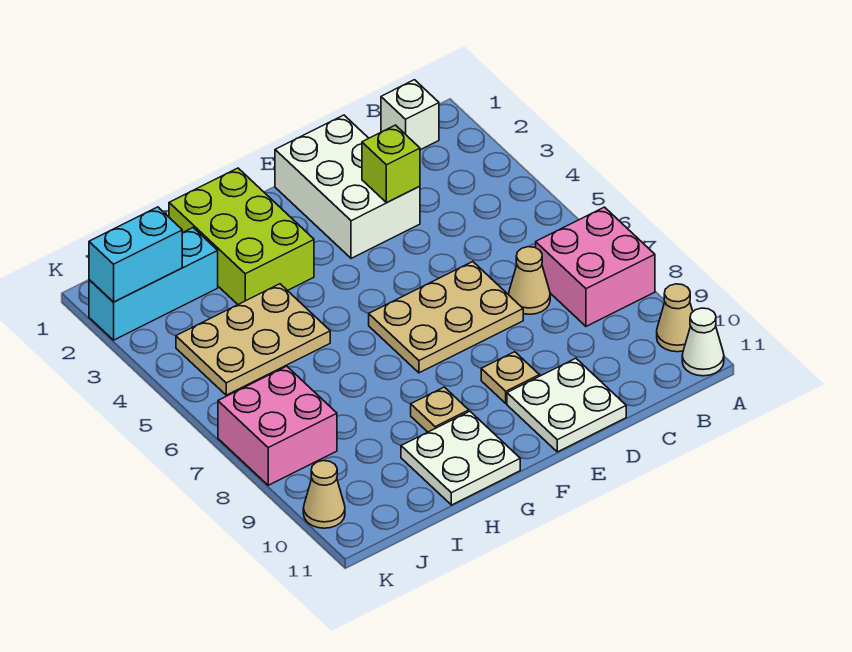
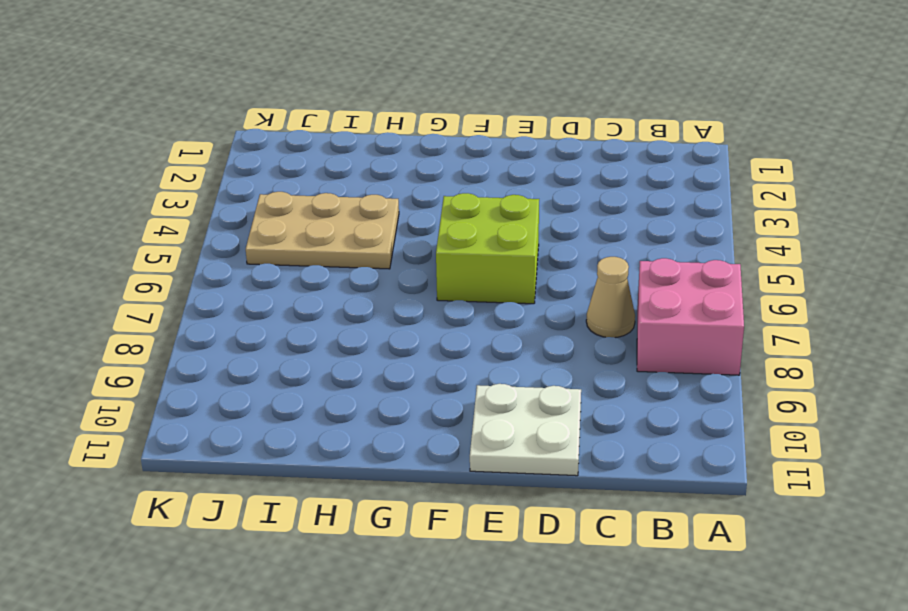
lime brick E5:F6 level 1 -> tan plate D6:F7 level 1
none -> tan cone A10 level 1
none -> white cone A11 level 1
none -> white brick B1 level 1

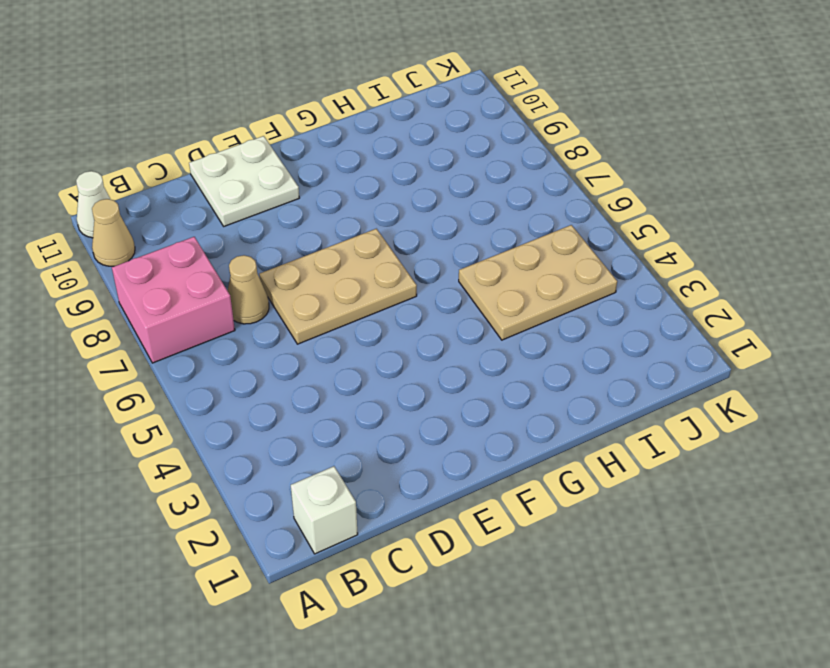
none -> white brick D1:E3 level 1
none -> tan plate E9 level 1
none -> lime brick G1:H3 level 1

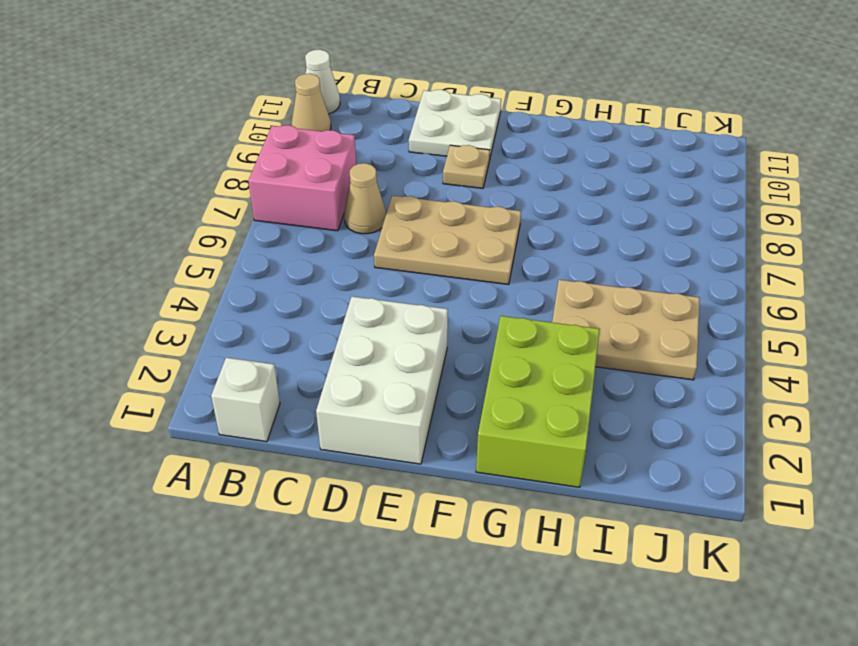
none -> tan plate G9 level 1
none -> white plate G10:H11 level 1
none -> cyan brick I2:K2 level 1

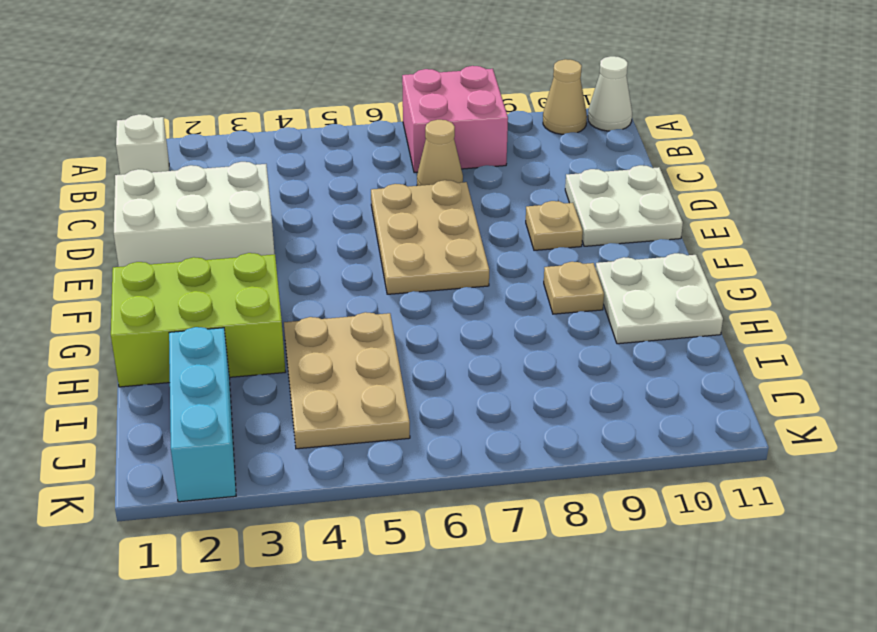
none -> pink brick J7:K8 level 1
none -> tan cone K10 level 1
none -> lime brick D3 level 2

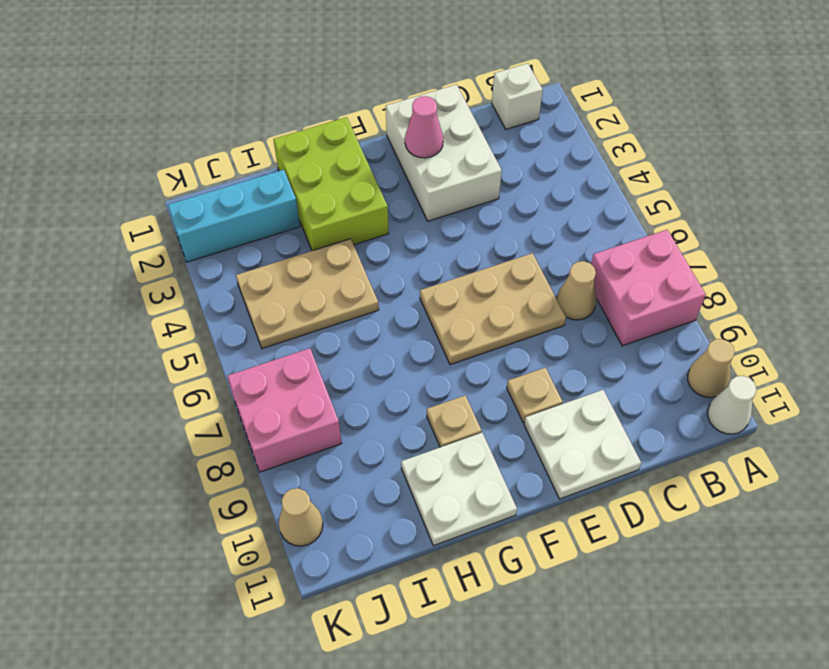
pink cone E2 level 2 -> none
none -> lime brick D3 level 2
none -> cyan brick J2:K2 level 2

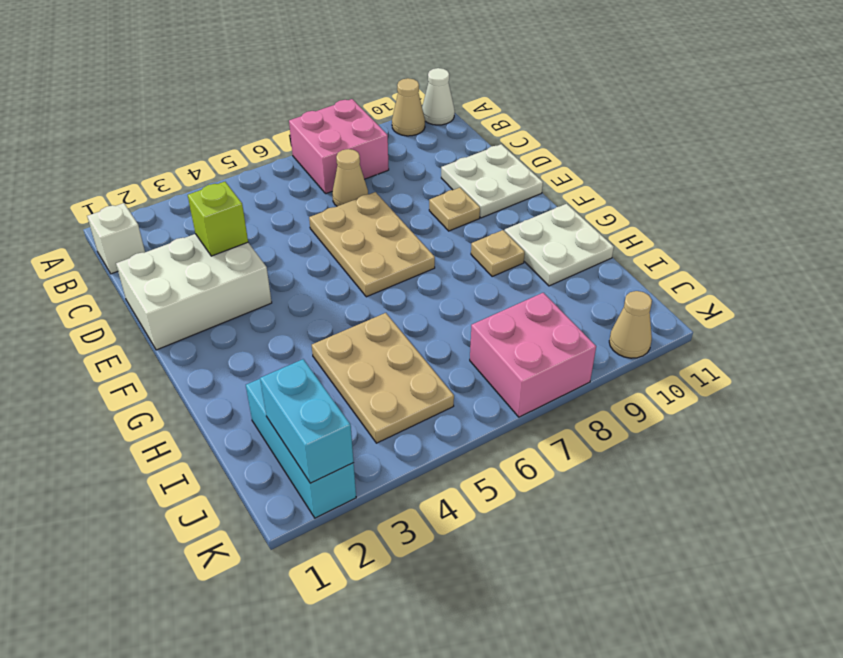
none -> lime brick G1:H3 level 1

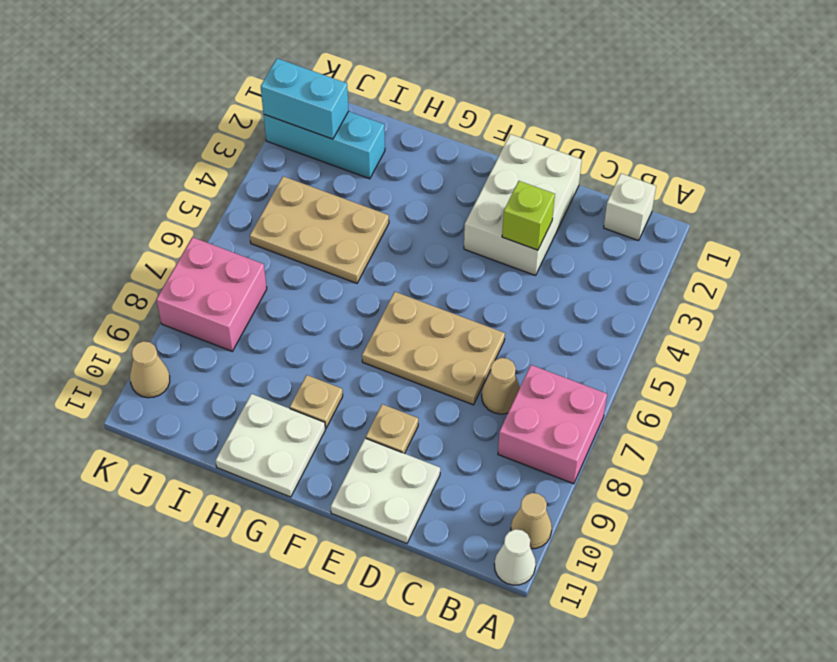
none -> lime brick G1:H3 level 1

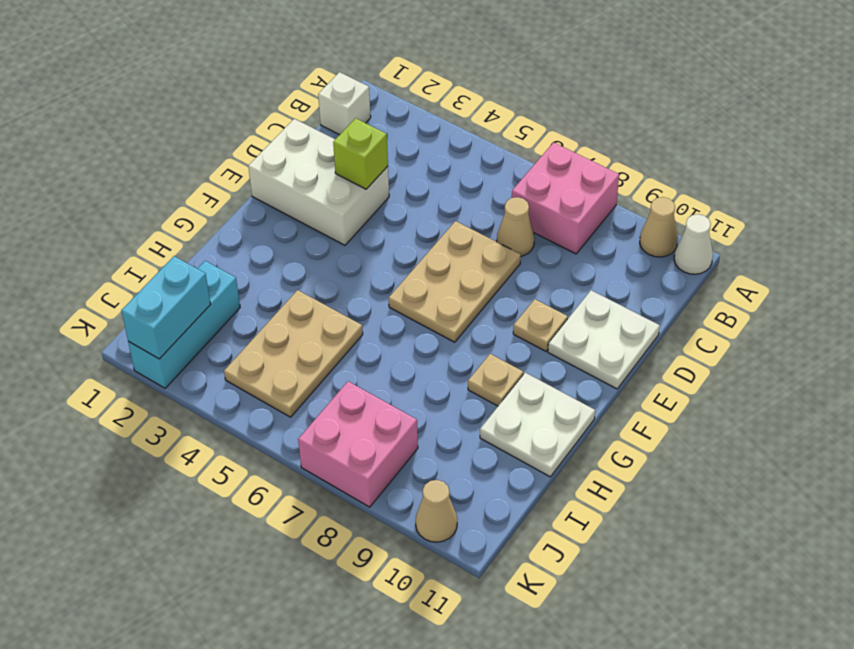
none -> lime brick G1:H3 level 1

